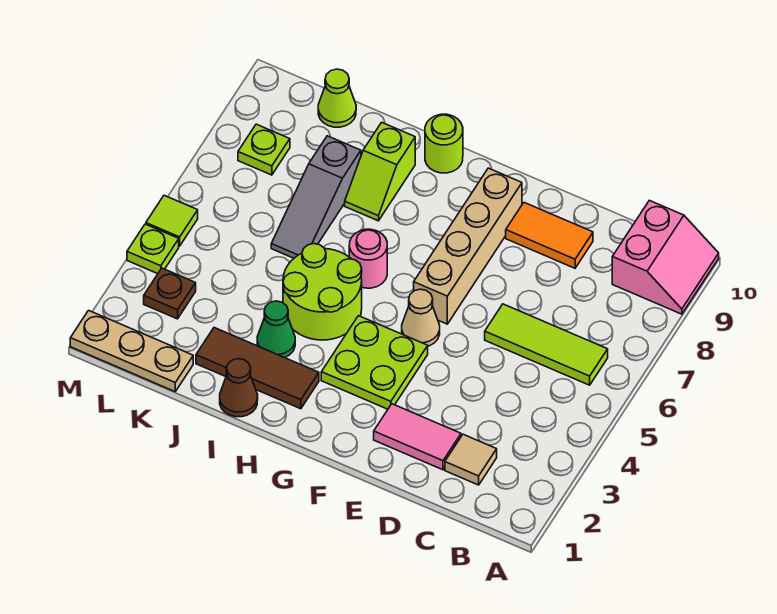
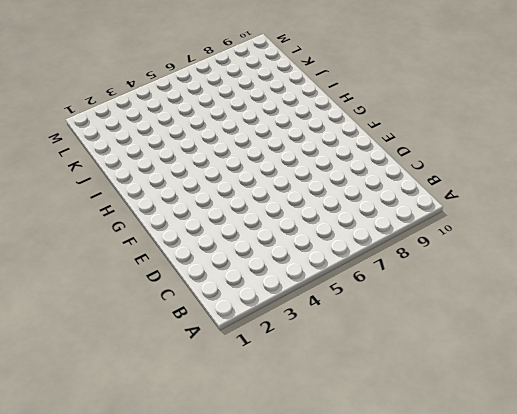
none -> pink slope A9:B10 level 1 top B
none -> lime tile B6:D6 level 1
none -> tan tile C2 level 1

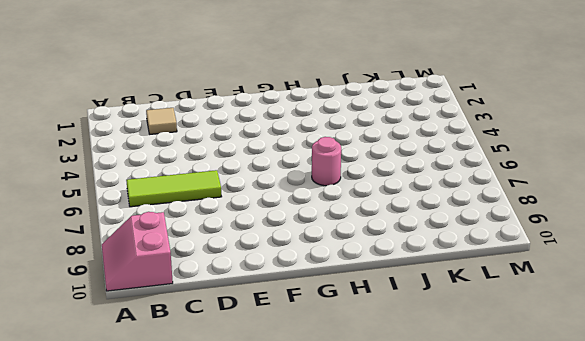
none -> pink tile D2:E2 level 1
none -> orange tile D9:E9 level 1
none -> lime plate F3:G4 level 1

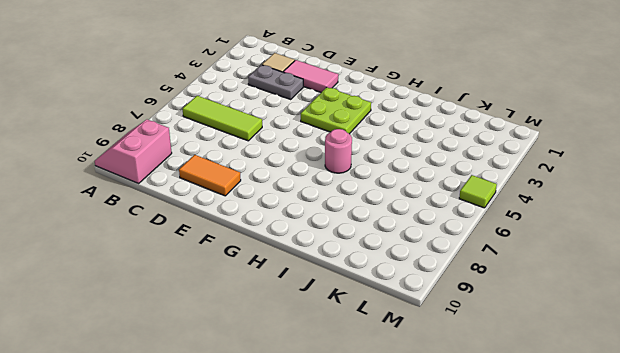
grey plate C3:D3 level 1 -> none
none -> tan cone F5 level 1
none -> tan brick F6:F9 level 1
none -> brown tile H2:J2 level 1

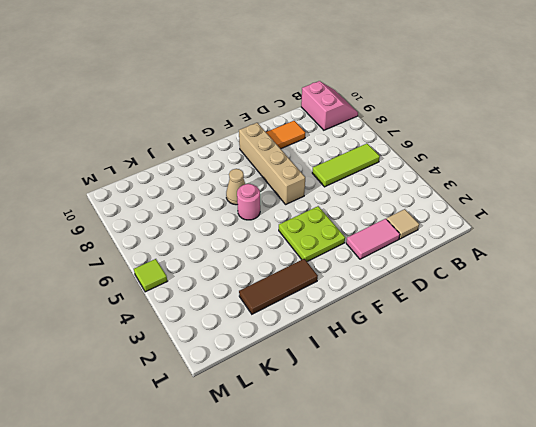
tan cone H7 level 1 -> tan cone F5 level 1
none -> lime round brick H4:I5 level 1
none -> lime round brick H10 level 1
none -> brown cone I1 level 1

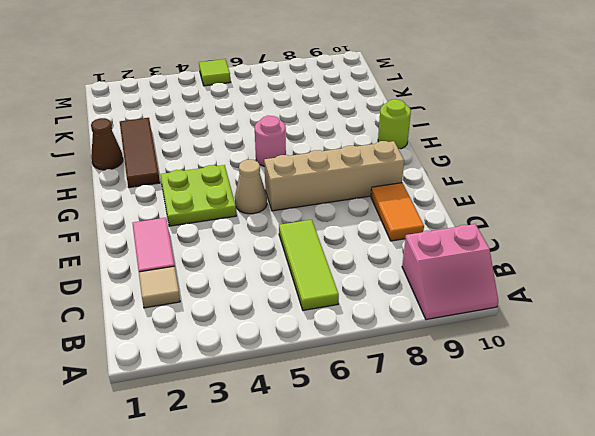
none -> lime round brick H4:I5 level 1
none -> green cone I3 level 1
none -> lime slope I8:I9 level 1 top 9

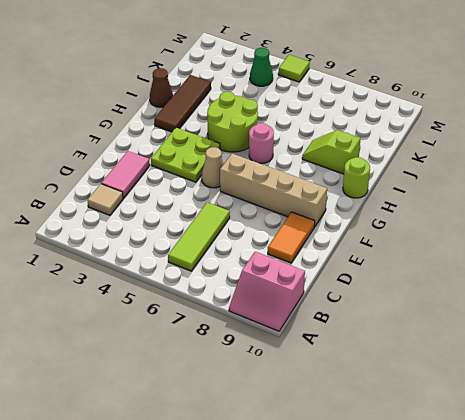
green cone L4 level 1 -> green cone I3 level 1
none -> grey slope J6:J8 level 1 top 8
none -> tan plate K1:M1 level 1
none -> lime cone K10 level 1

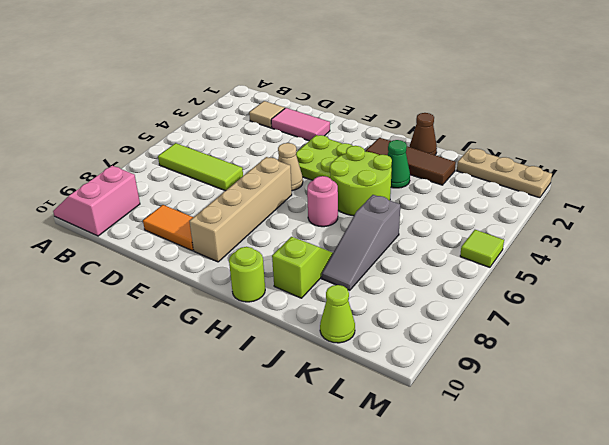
grey slope J6:J8 level 1 top 6 -> grey slope J6:J8 level 1 top 8
none -> brown plate L3 level 1
none -> lime plate L8 level 1
none -> lime plate M4 level 1

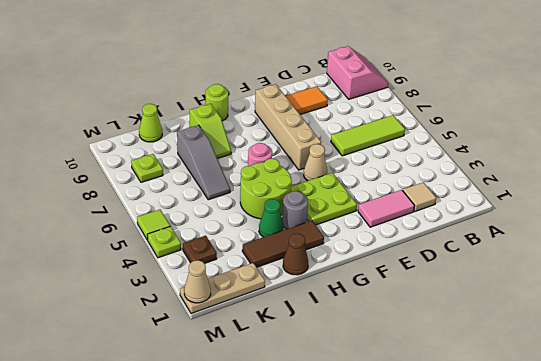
grey round brick H3 level 1 -> none
tan cone M1 level 2 -> none

